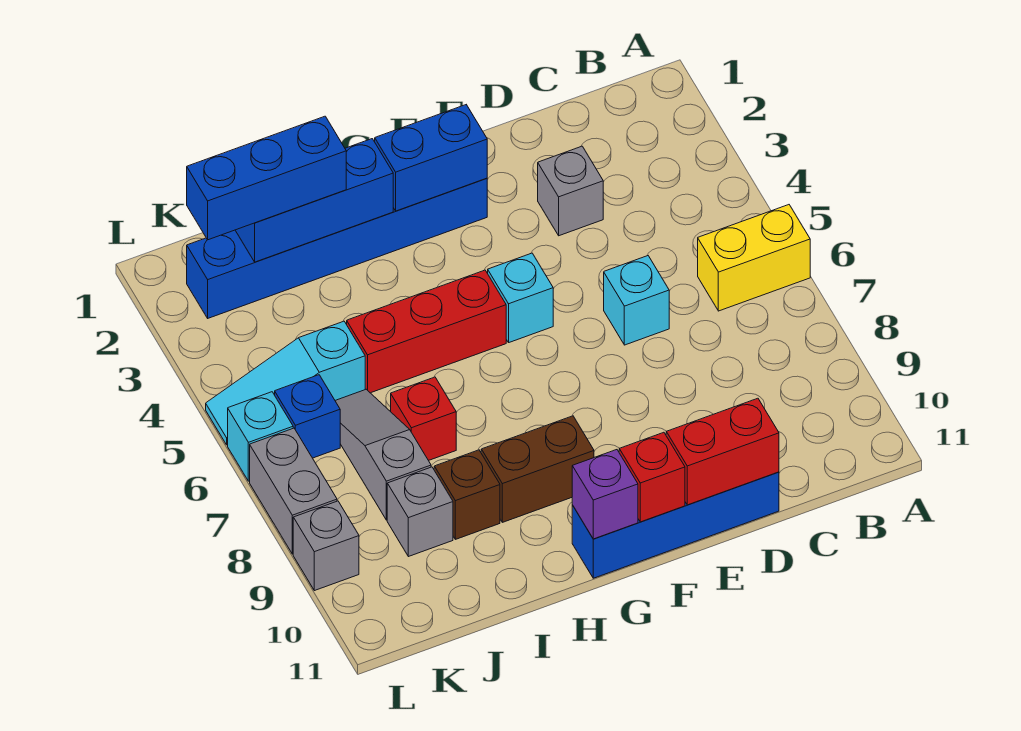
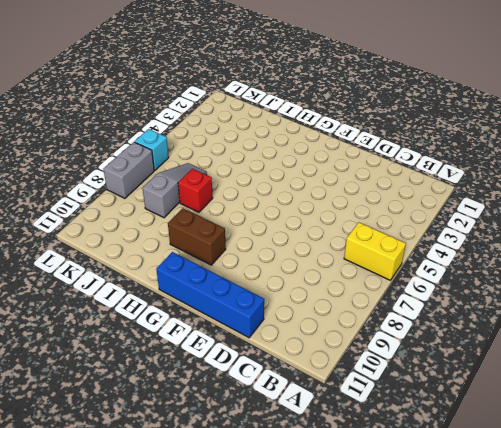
none -> grey brick D3 level 1
none -> cyan brick D6 level 1
none -> blue brick F2:K2 level 1

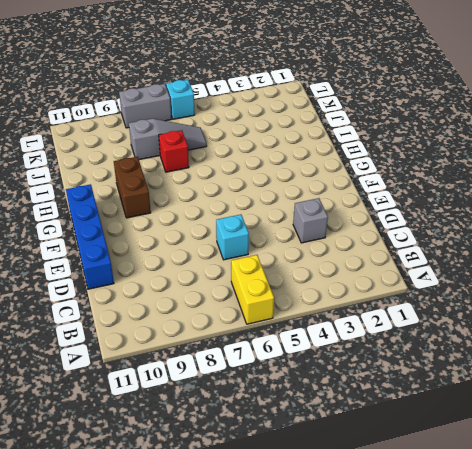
none -> blue brick F2:K2 level 1
none -> cyan brick F5 level 1
none -> red brick G5:I5 level 1

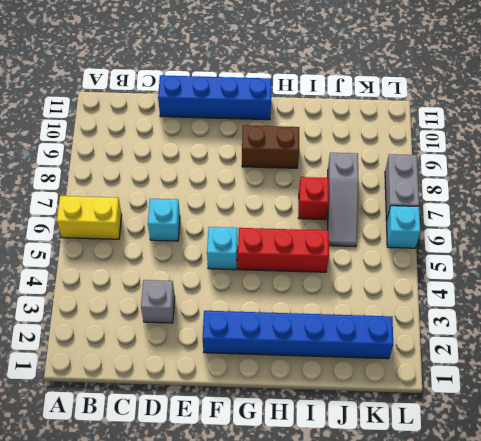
none -> brown brick I9 level 1
none -> cyan slope J5:L5 level 1 top J
none -> grey brick J9 level 1

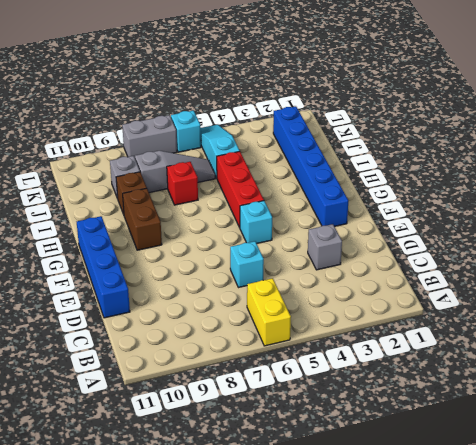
none -> blue brick K6 level 1
none -> grey brick L9 level 1
none -> red brick D11:E11 level 2

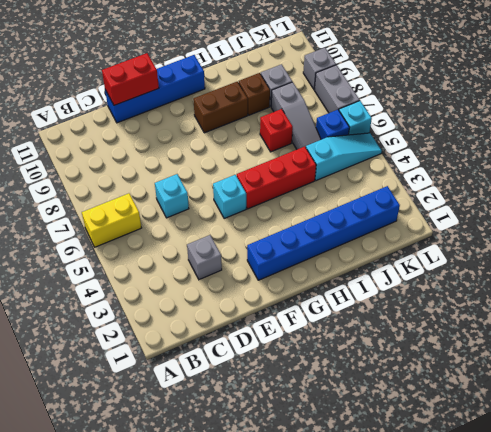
none -> blue brick F2:G2 level 2
none -> red brick F11 level 2
none -> purple brick G11 level 2

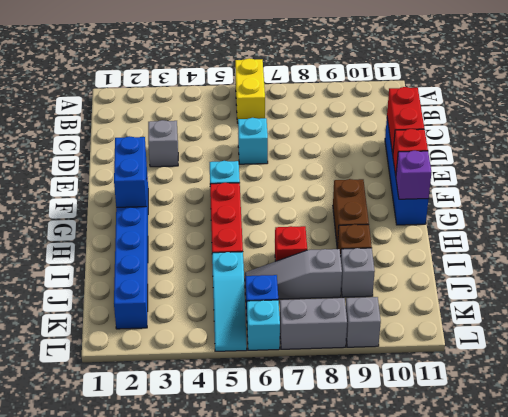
none -> blue brick H2:J2 level 2
none -> blue brick I2:K2 level 3

